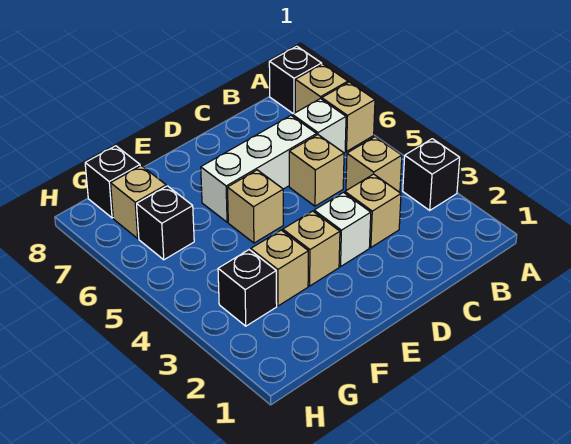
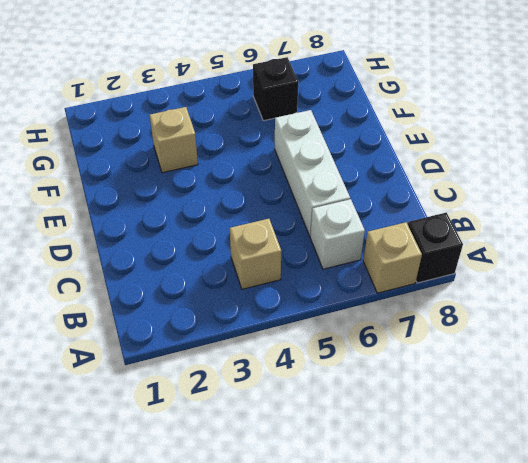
none -> black brick A3 level 1
none -> tan brick A6 level 1
none -> tan brick C3 level 1

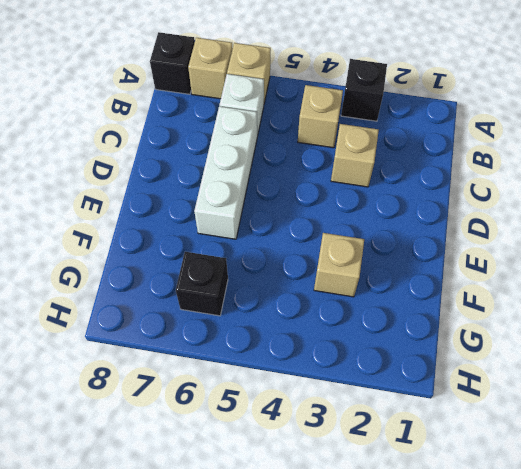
none -> tan brick C5 level 1
none -> white brick D3 level 1
none -> tan brick E3 level 1

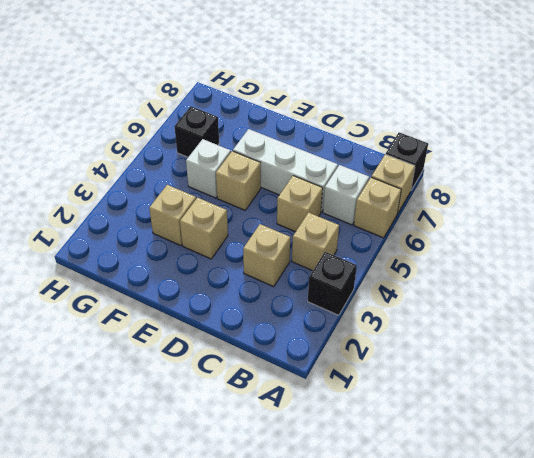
white brick F5 level 1 -> white brick D3 level 1
none -> black brick G3 level 1
none -> tan brick G7 level 1
none -> black brick G8 level 1

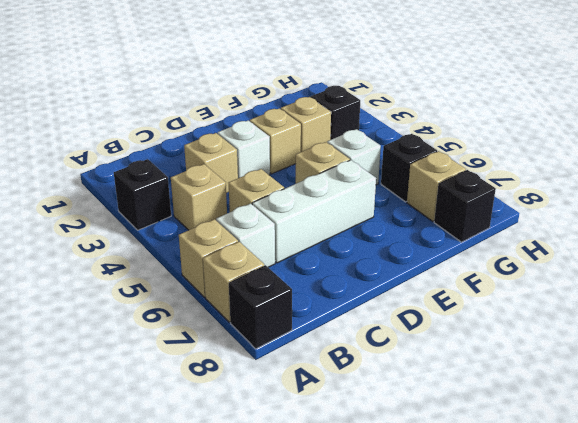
white brick F5 level 1 -> none

